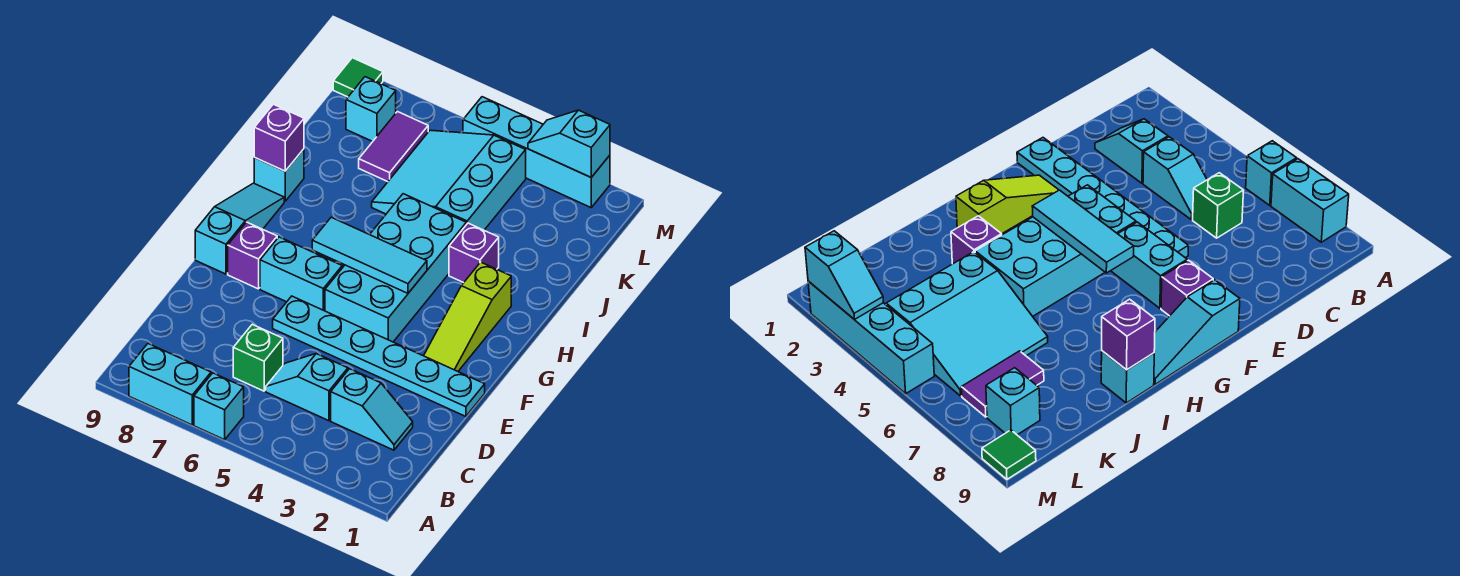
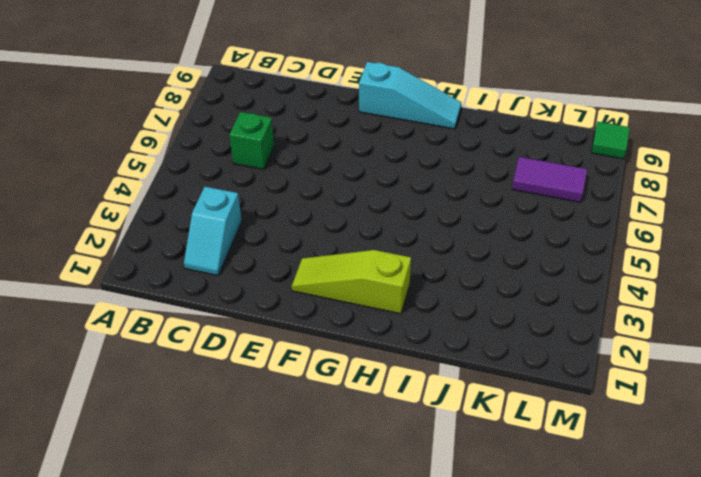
none -> cyan brick A6 level 1
none -> cyan brick A7:A8 level 1
none -> cyan slope C4:C5 level 1 top 4

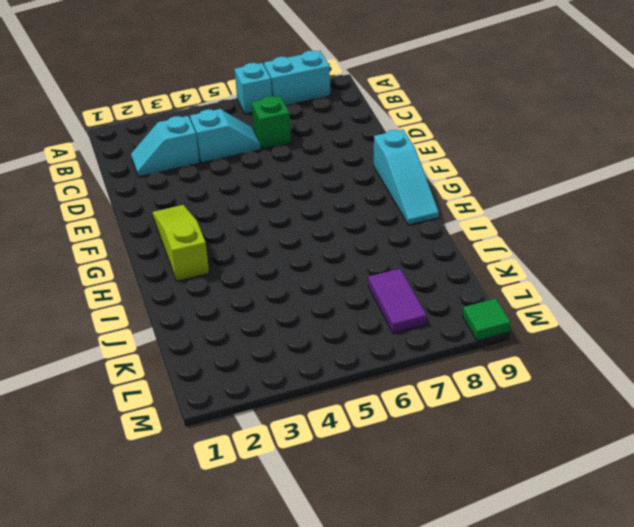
none -> cyan plate E1:E6 level 1
none -> cyan brick F4:I5 level 1
none -> cyan brick F6:F7 level 1

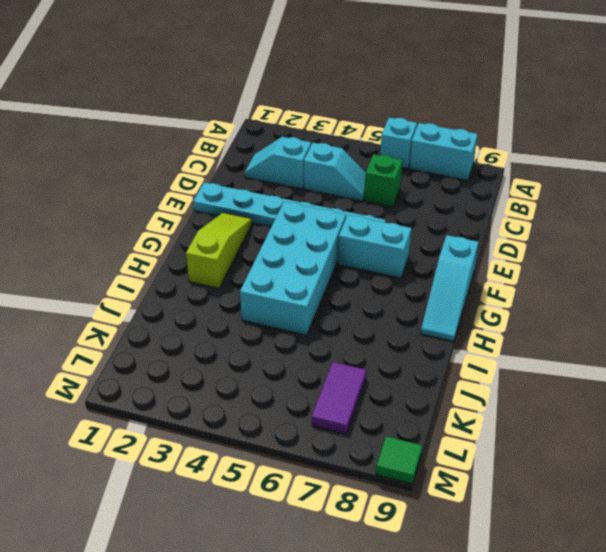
none -> purple brick F8 level 1
none -> purple brick I3 level 1
none -> cyan brick I9 level 1

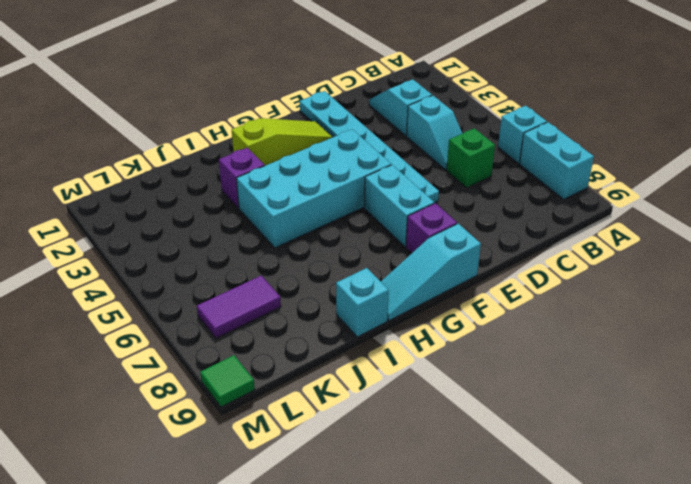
none -> cyan slope J4:L6 level 1 top 4
none -> cyan brick L8 level 1
none -> cyan brick M2:M5 level 1

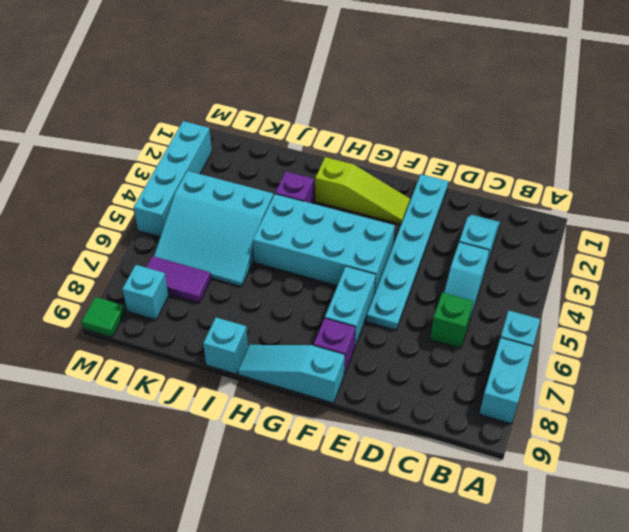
none -> cyan tile G4:G6 level 2
none -> purple brick I9 level 2
none -> cyan slope M2:M3 level 2 top 2

